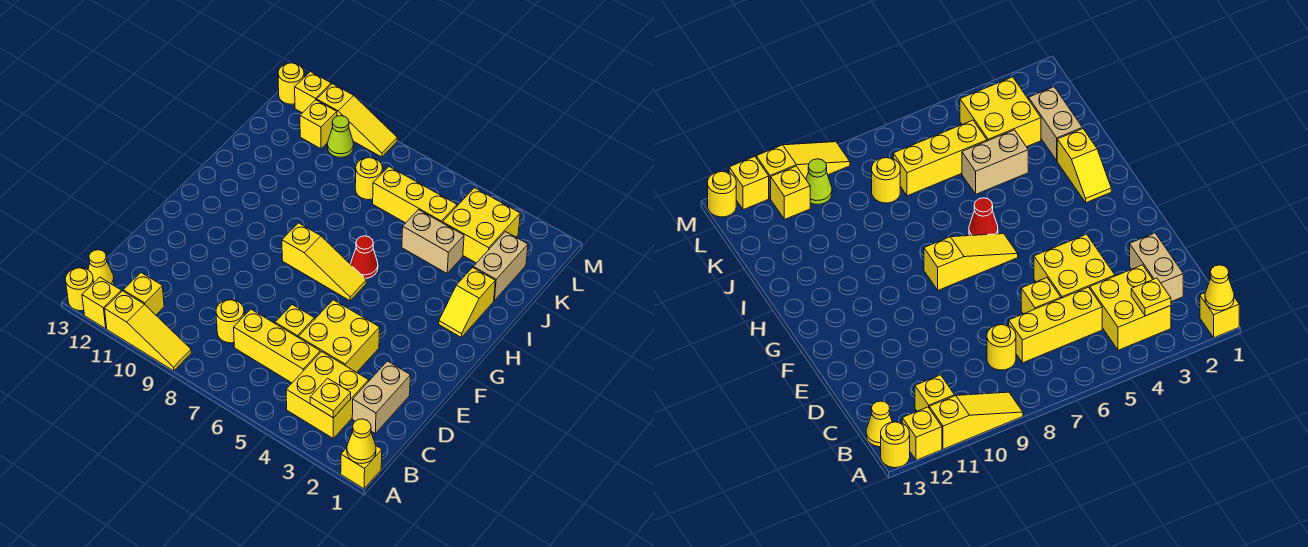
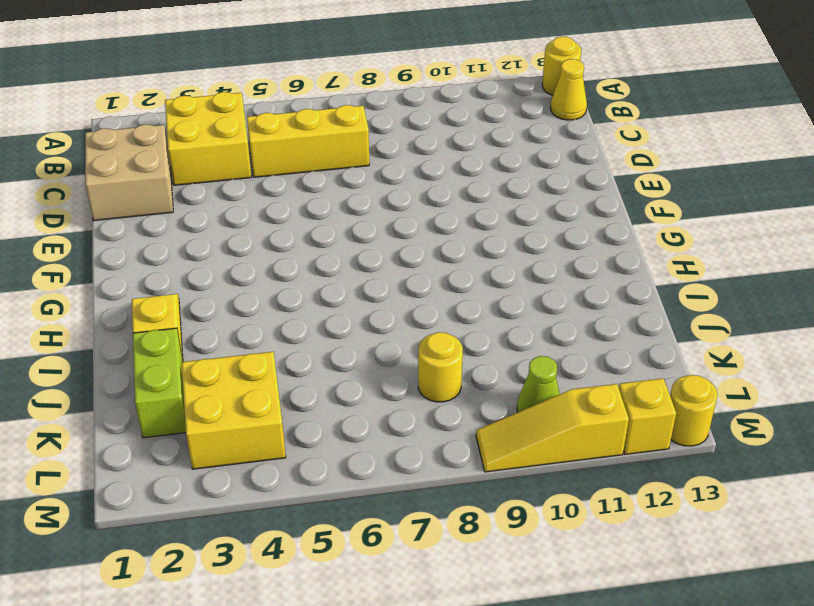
tan brick C1:D2 level 1 -> tan brick C2:D2 level 1
lime brick J2:K2 level 1 -> tan brick J2:K2 level 1
none -> yellow brick A1 level 1
none -> yellow slope A9:A11 level 1 top 11
none -> yellow brick A12 level 1

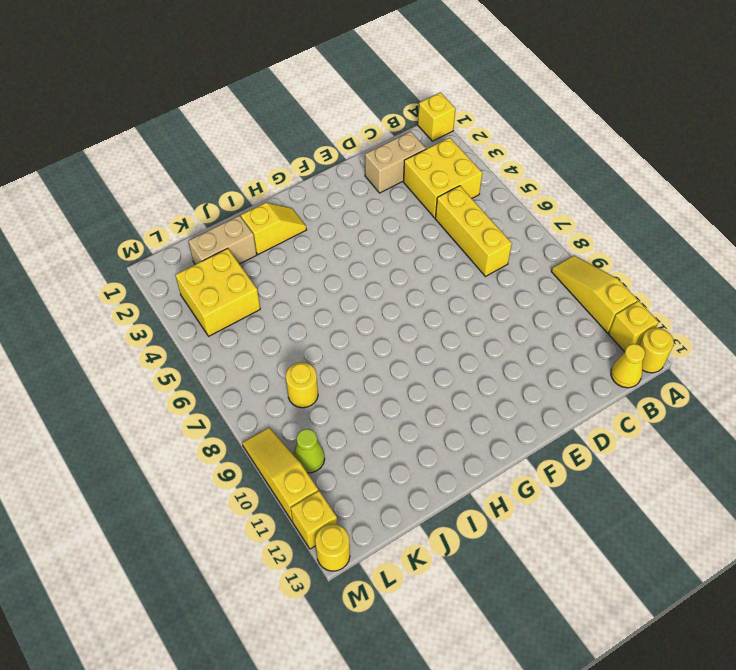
none -> yellow brick B11 level 1
none -> yellow round brick C8 level 1
none -> yellow brick D4:E5 level 1

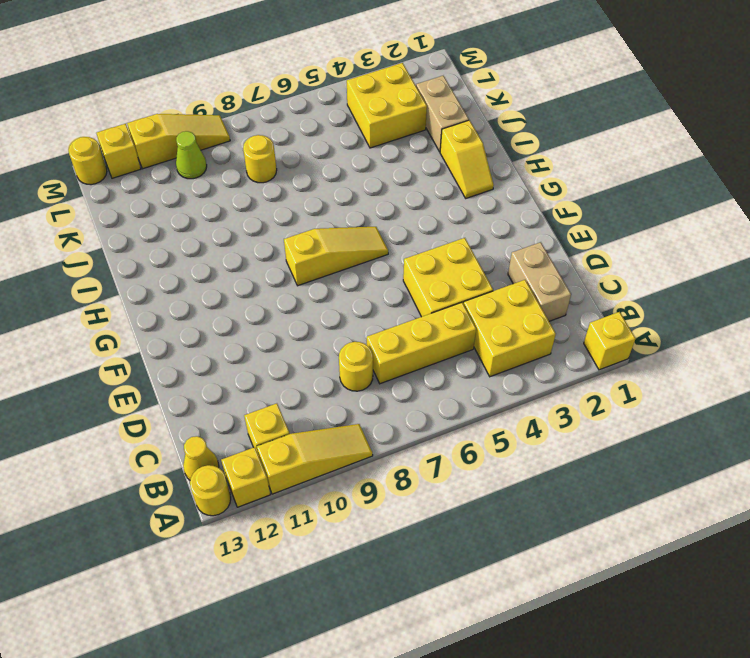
none -> yellow brick D6 level 1
none -> red cone H6 level 1
none -> tan brick J4:J5 level 1

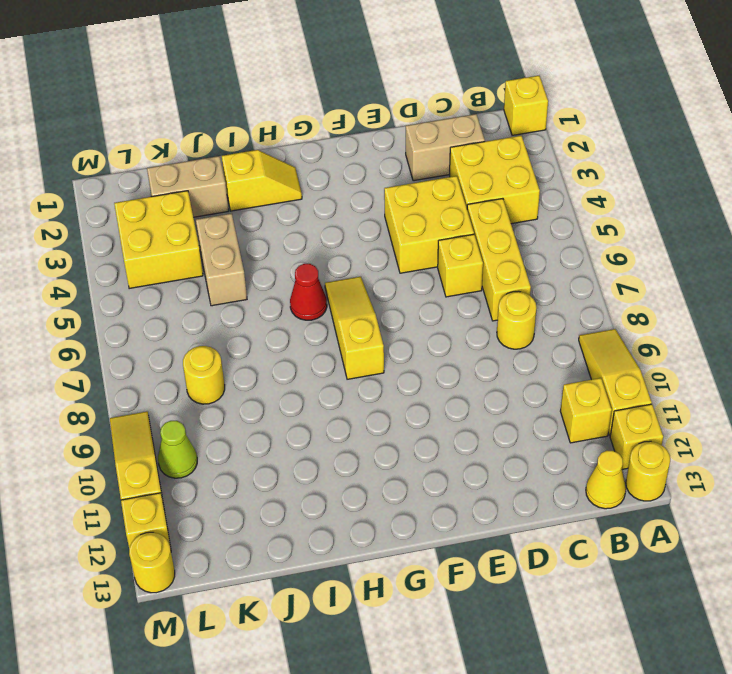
none -> yellow brick K5:K7 level 1
none -> yellow brick L11 level 1
none -> yellow cone A1 level 2

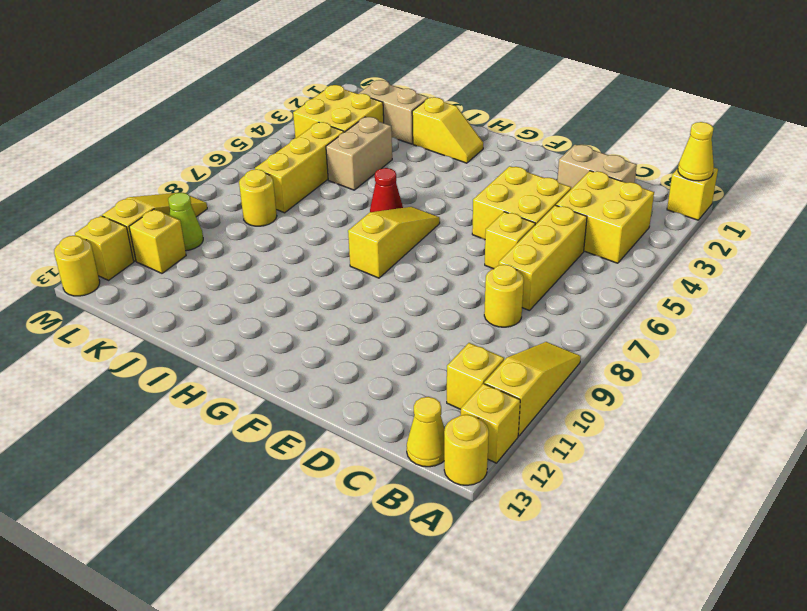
none -> yellow plate B3 level 2

